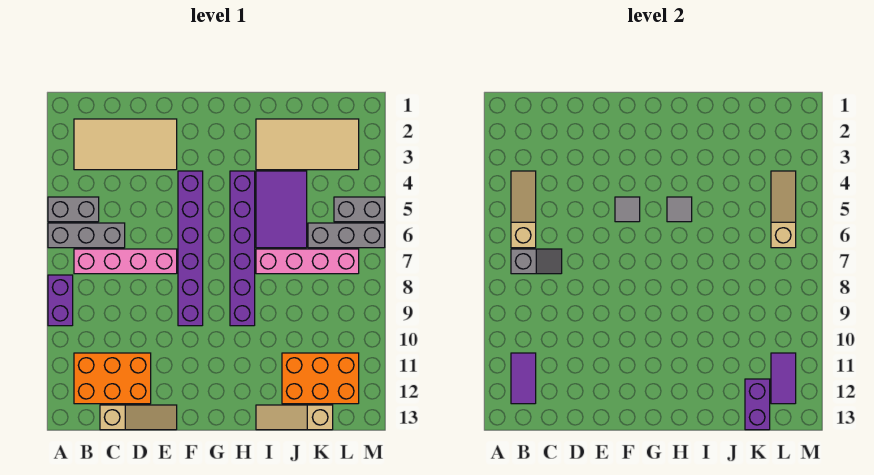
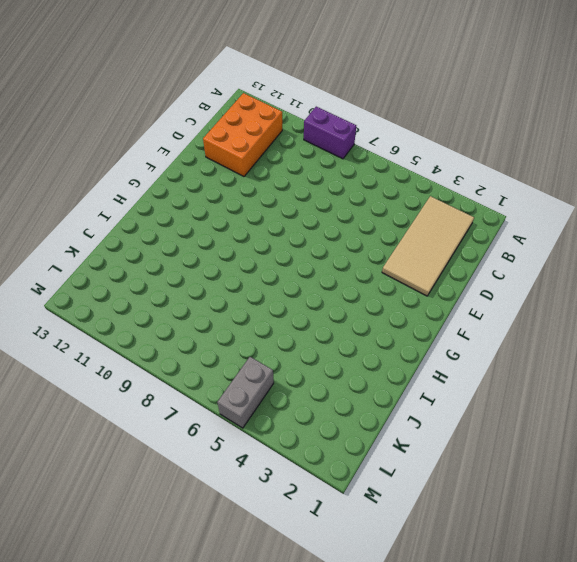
none -> grey brick A5:B5 level 1
none -> grey brick A6:C6 level 1
none -> pink brick B7:E7 level 1

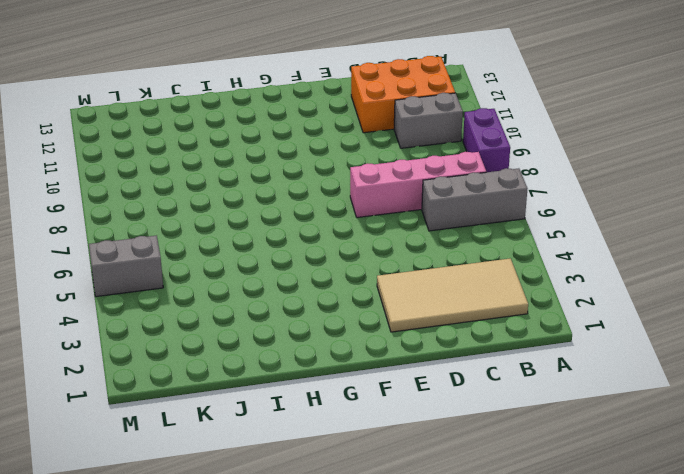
grey brick B10:C10 level 1 -> grey brick A5:B5 level 1
none -> tan slope C13:E13 level 1 top C
none -> purple brick F4:F9 level 1
none -> purple brick H4:H9 level 1

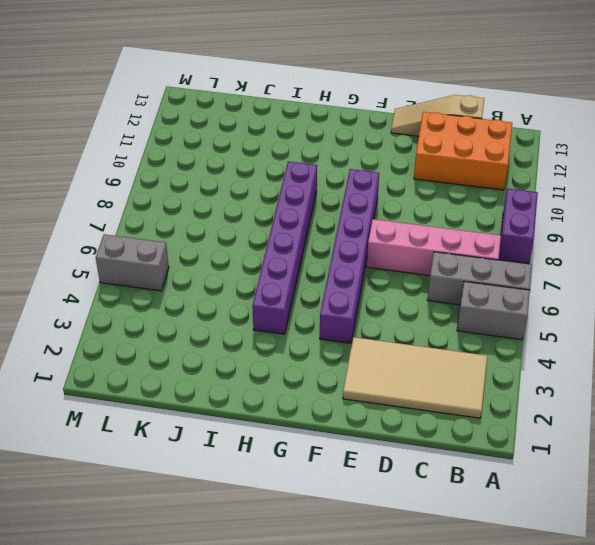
none -> tan tile I2:L3 level 1
none -> purple tile I4:J6 level 1
none -> pink brick I7:L7 level 1

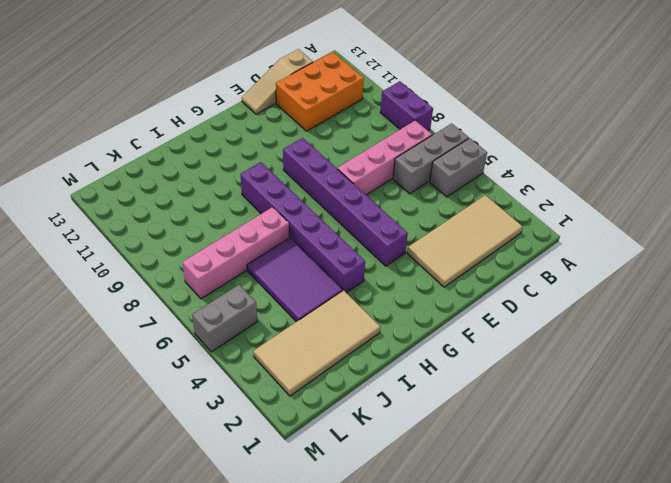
none -> tan slope I13:K13 level 1 top K
none -> orange brick J11:L12 level 1
none -> grey brick K6:M6 level 1

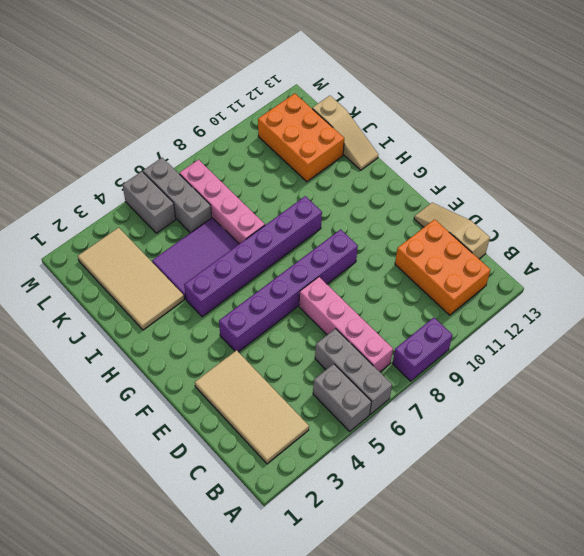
none -> tan slope B4:B6 level 2 top 6
none -> grey slope B7:C7 level 2 top B
none -> purple tile B11:B12 level 2

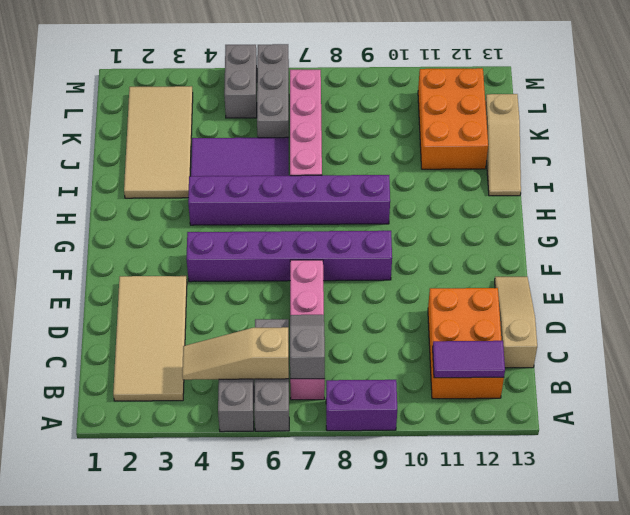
none -> grey tile F5 level 2
none -> grey tile H5 level 2
none -> purple brick K12:K13 level 2

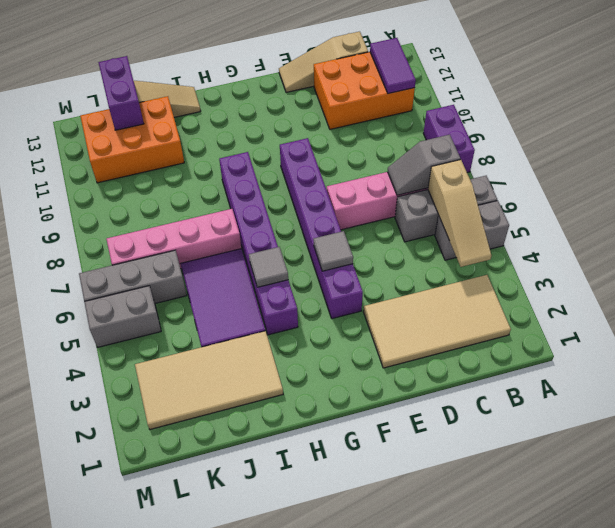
none -> tan slope L4:L6 level 2 top 6
none -> purple tile L11:L12 level 2

